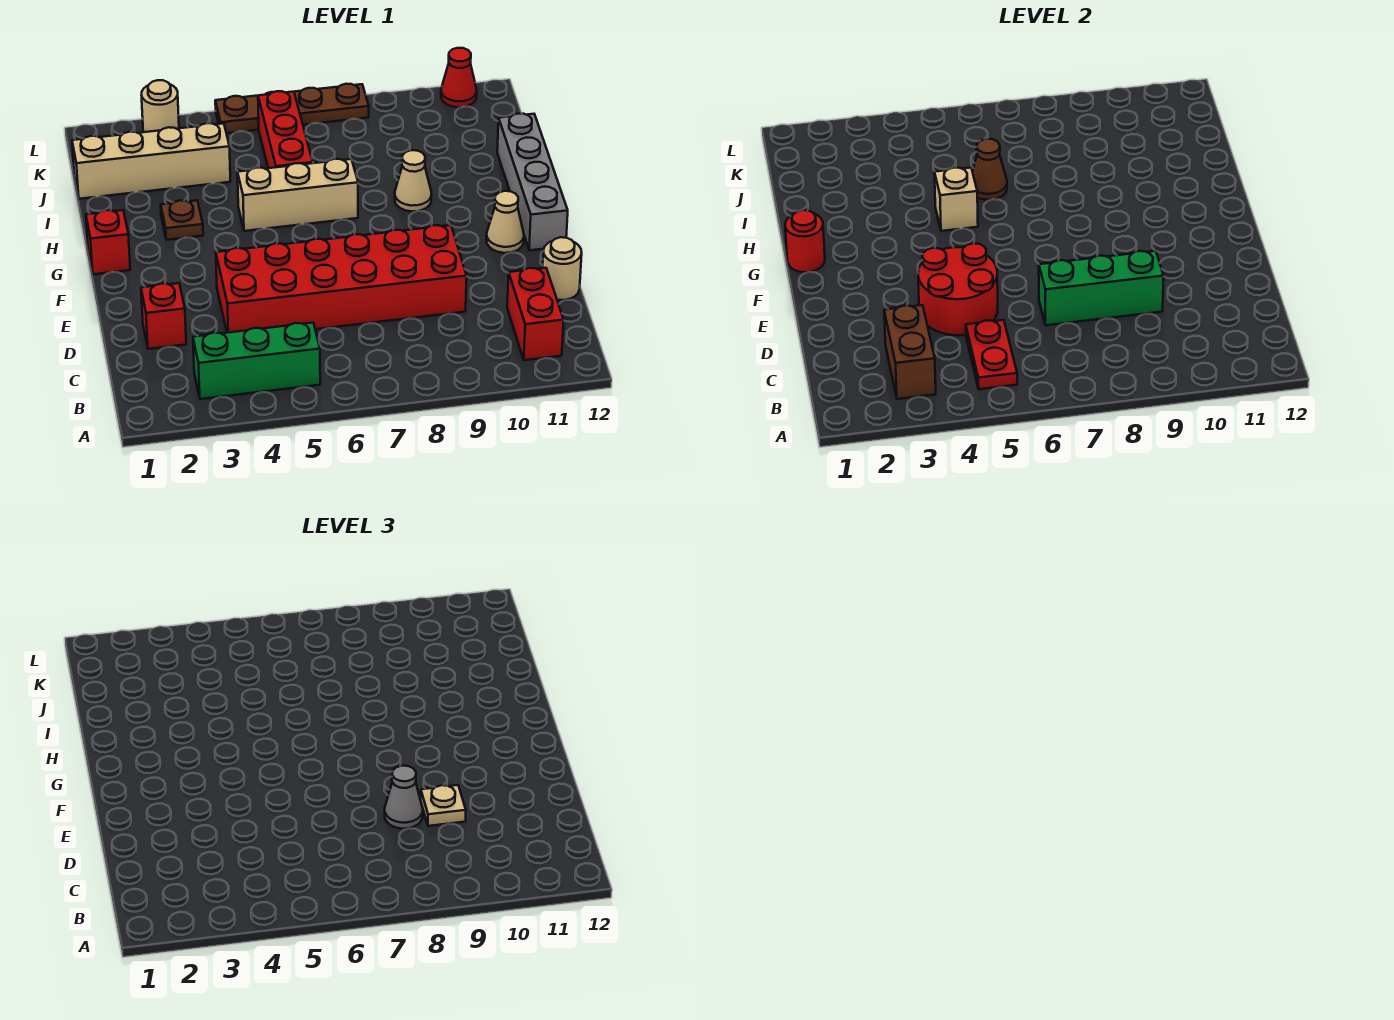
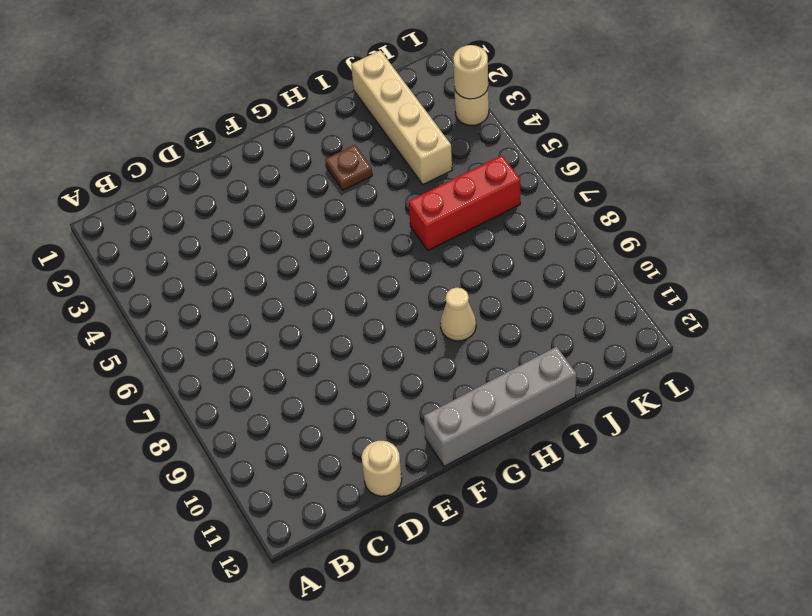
tan round brick L3 level 2 -> none
none -> green brick B3:B5 level 1
none -> red brick B11:C11 level 1
none -> red brick D2 level 1

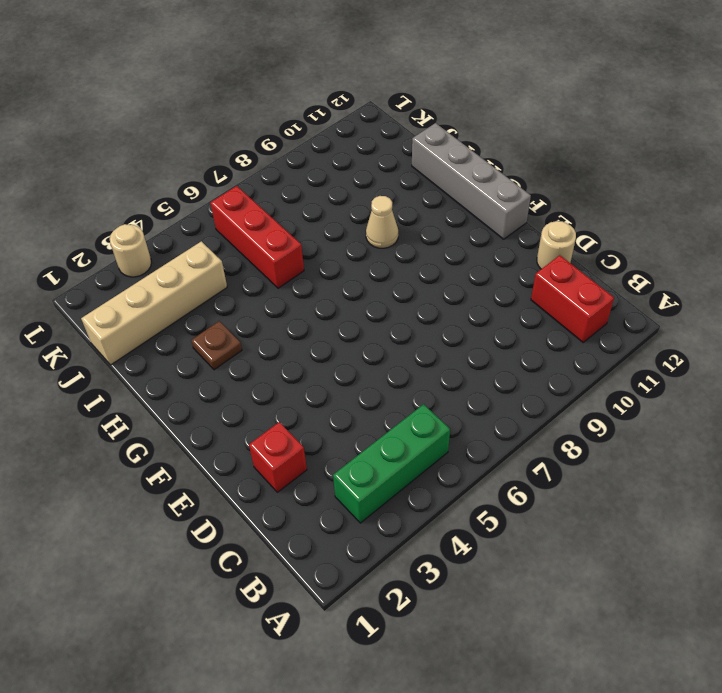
none -> red brick D4:E9 level 1
none -> tan cone F11 level 1
none -> red brick G1 level 1

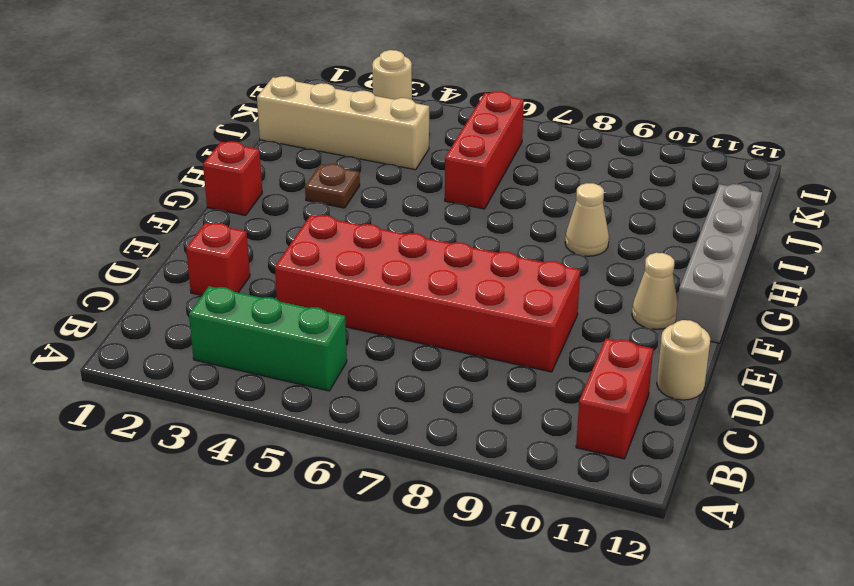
none -> tan brick H5:H7 level 1
none -> brown plate L5:L8 level 1
none -> red cone L11 level 1

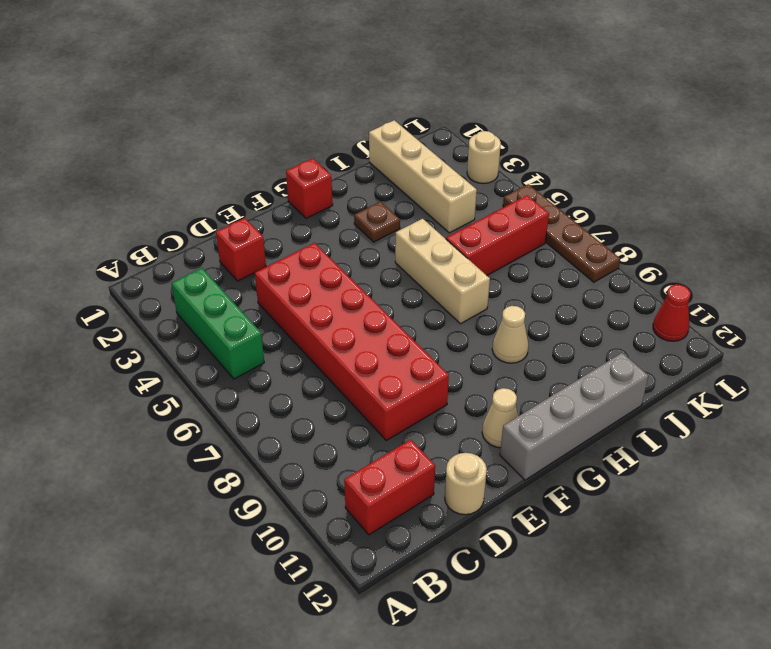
none -> brown brick B3:C3 level 2
none -> red plate B5:C5 level 2
none -> red round brick D4:E5 level 2

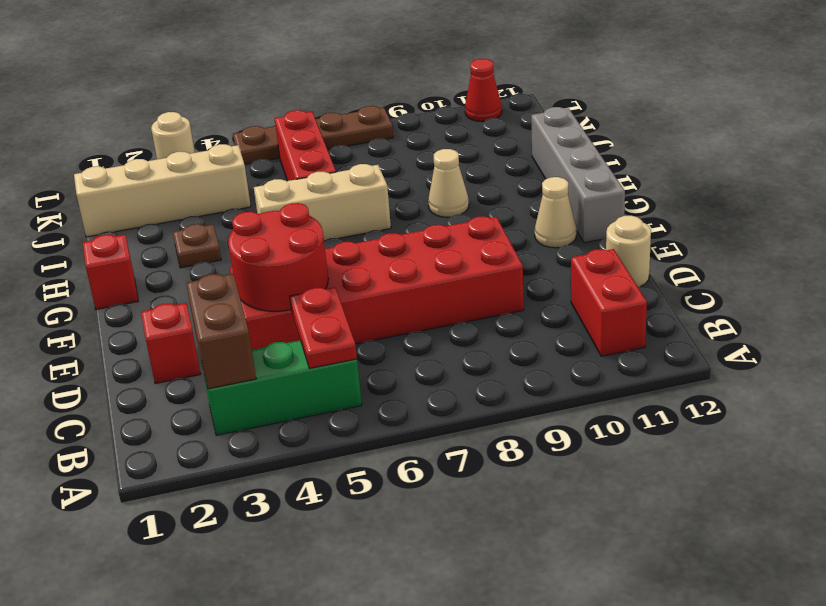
none -> green brick D7:D9 level 2
none -> red round brick G1 level 2
none -> tan brick H5 level 2

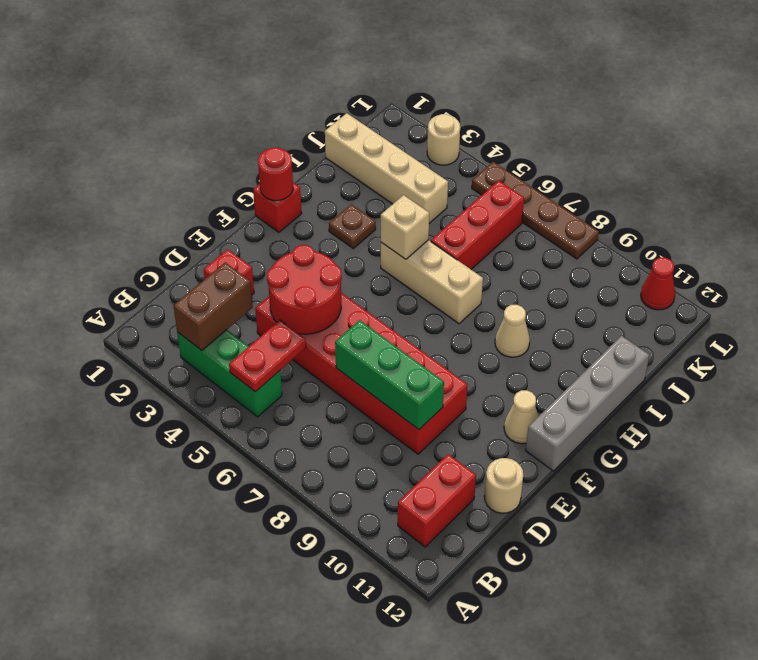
none -> brown cone I6 level 2
none -> grey cone D8 level 3
none -> tan plate D9 level 3

